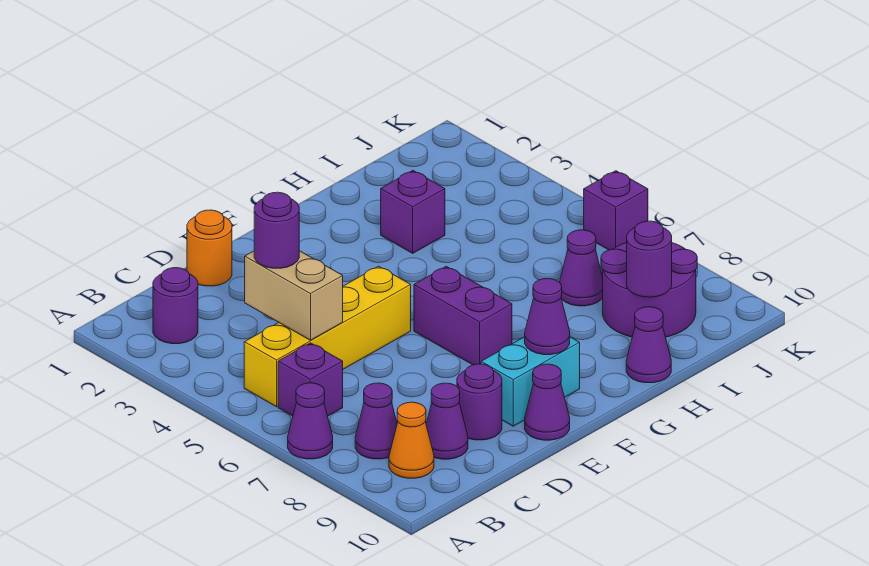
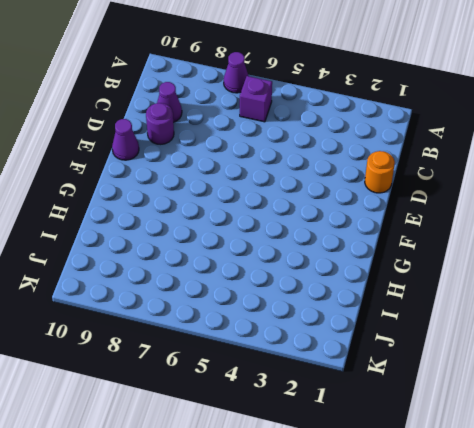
none -> purple round brick B2 level 1
none -> yellow brick B5:E5 level 1
none -> purple cone B8 level 1

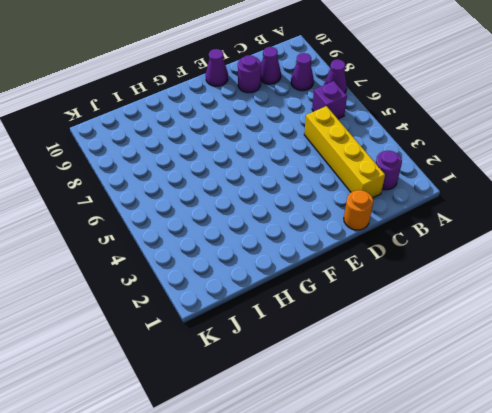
yellow brick C2:C5 level 1 -> yellow brick B5:E5 level 1
none -> orange cone B9 level 1
none -> cyan brick E9:F9 level 1
none -> purple brick F6:F7 level 1

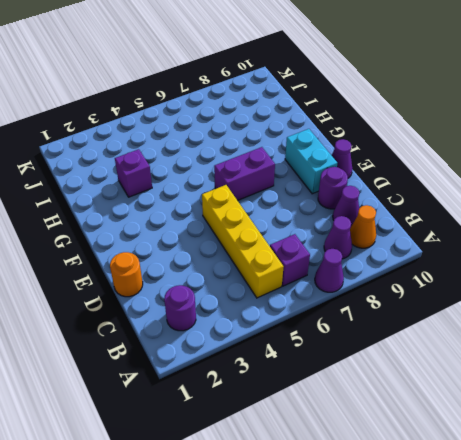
none -> purple cone H10 level 1
none -> purple cone I7 level 1
none -> purple round brick I8:J9 level 1

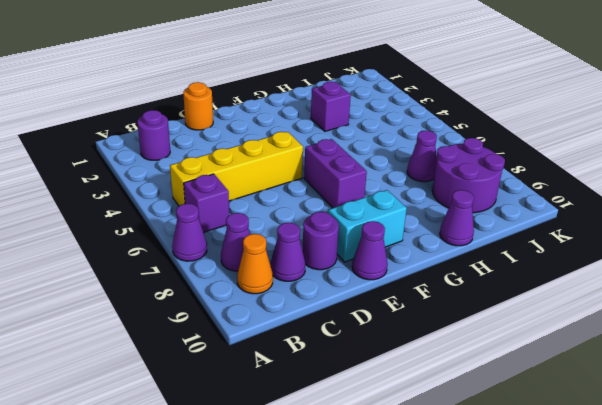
none -> purple brick K6 level 1
none -> tan brick C4:C5 level 2
none -> purple cone F9 level 2

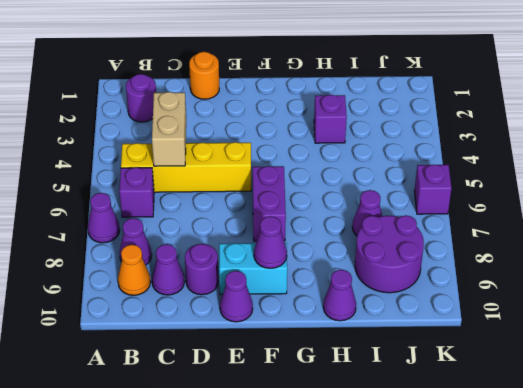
none -> purple round brick I9 level 2
none -> purple round brick C4 level 3

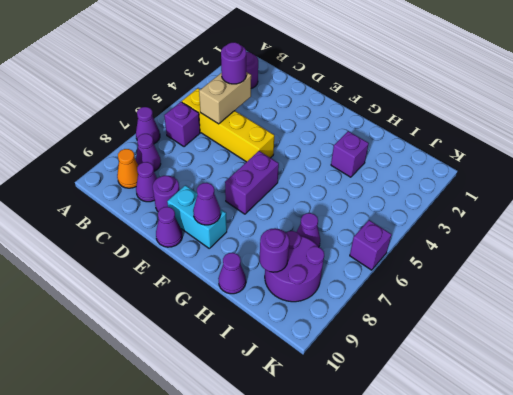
none -> orange round brick D1 level 1

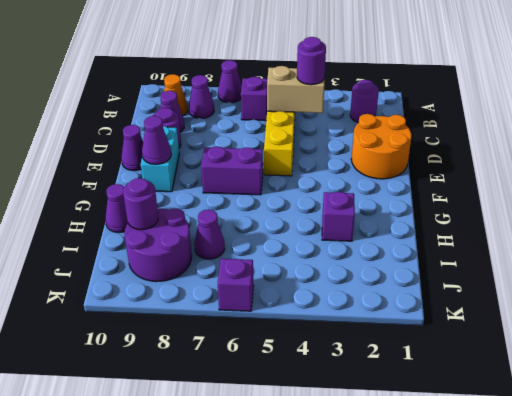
orange round brick D1:E2 level 1 -> orange round brick D1 level 1

